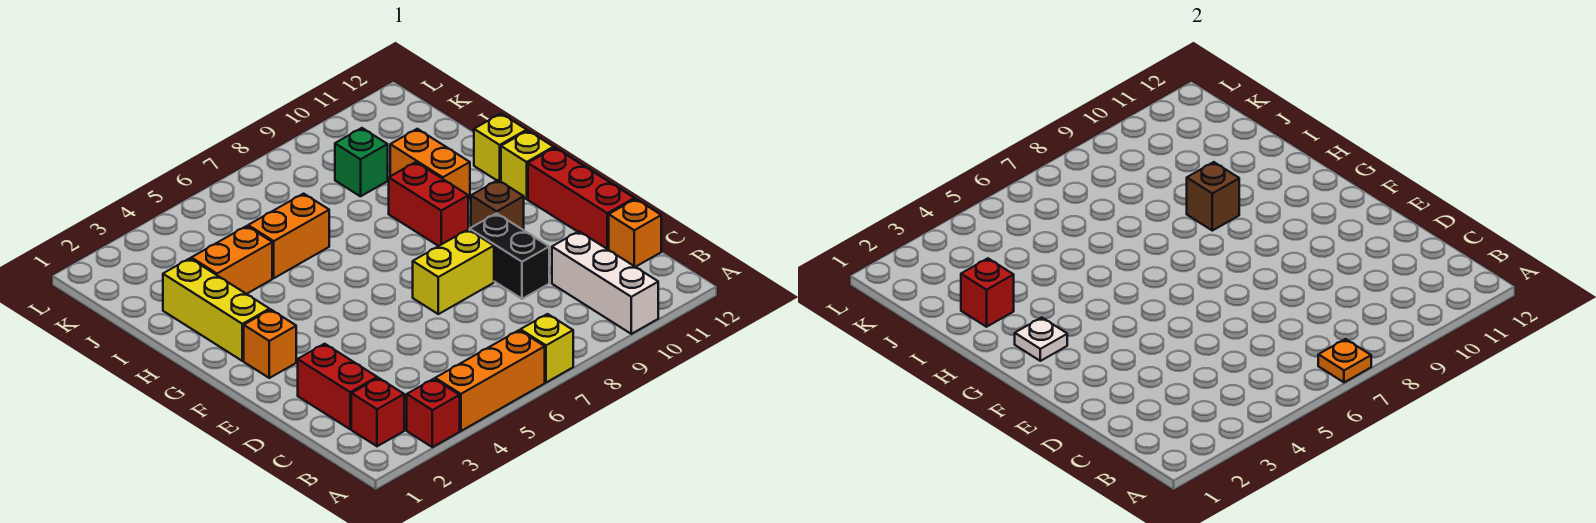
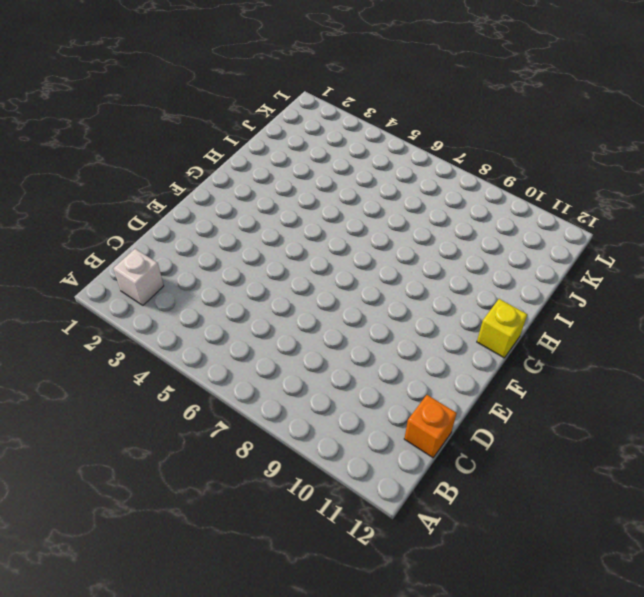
white brick B2 level 1 -> red brick B2 level 1
none -> red brick A3 level 1
none -> orange brick A4:A6 level 1
none -> yellow brick A7 level 1

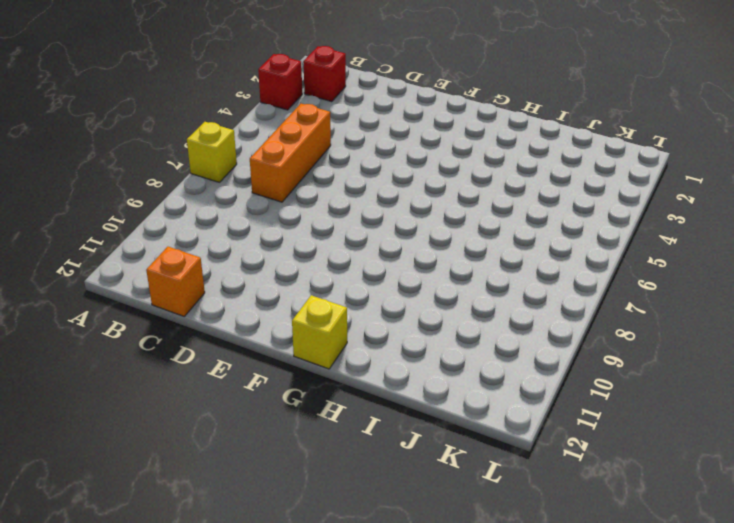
orange brick C5:C7 level 1 -> orange brick A4:A6 level 1
none -> white brick A10:C10 level 1
none -> red brick C2:D2 level 1
none -> black brick D9:E9 level 1

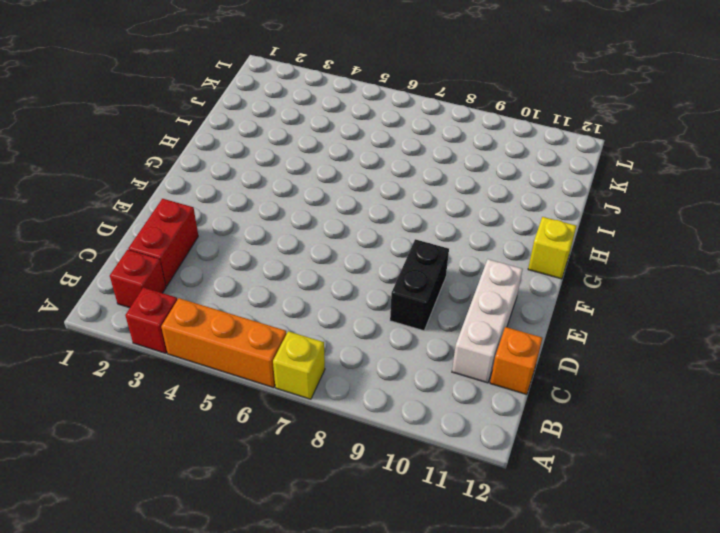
white brick C11:E11 level 1 -> white brick A10:C10 level 1
none -> red brick D12:F12 level 1
none -> yellow brick E7:E8 level 1
none -> orange brick F2 level 1

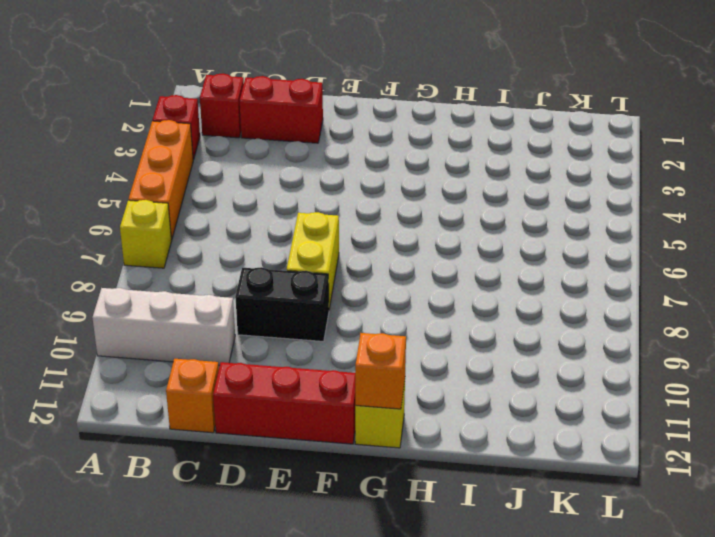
orange brick G12 level 2 -> orange brick F2 level 1
none -> brown brick F10 level 1
none -> yellow brick G2:I2 level 1
none -> red brick G9:H9 level 1

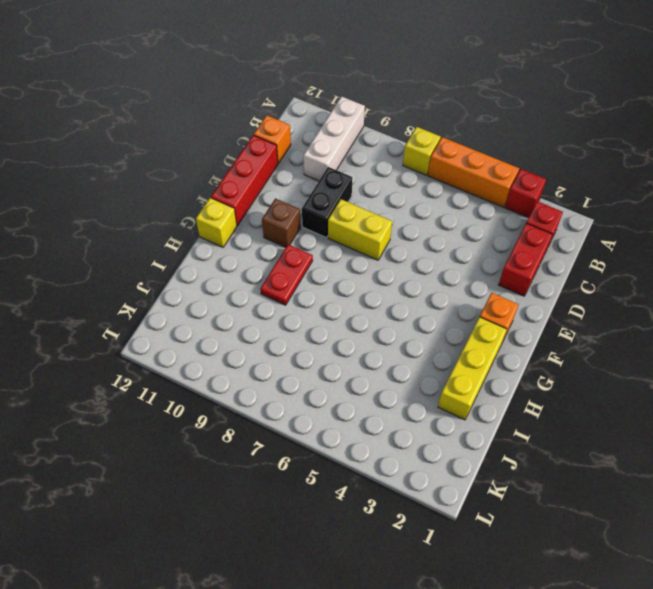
red plate G9:H9 level 1 -> red brick G9:H9 level 1
none -> orange brick H10:I10 level 1
none -> yellow brick H12 level 1
none -> orange brick I3:I4 level 1

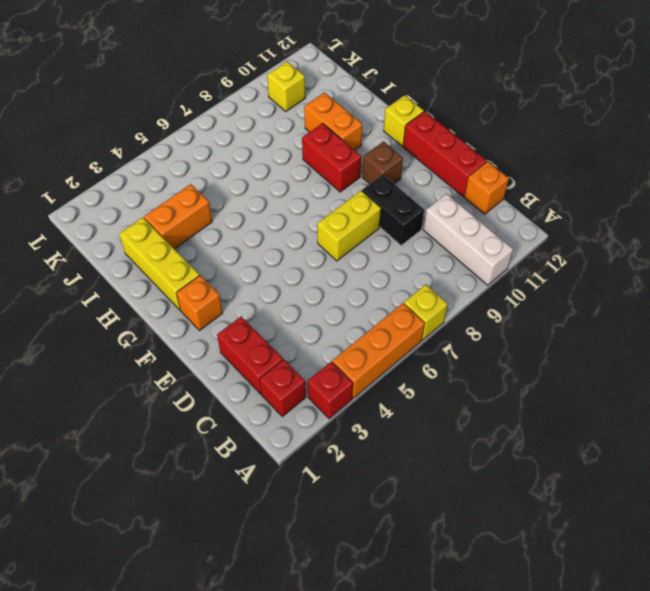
yellow brick K10 level 1 -> yellow brick H12 level 1
none -> orange brick I5:I6 level 1
none -> green brick J9 level 1
none -> orange plate A7 level 2

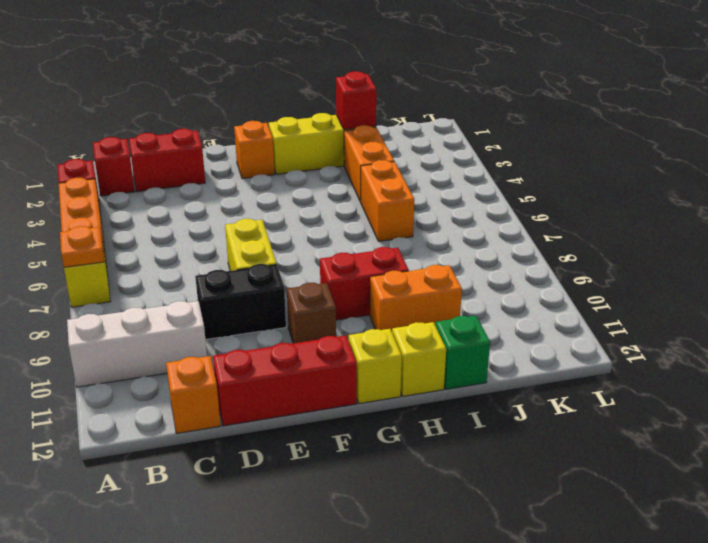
green brick I12 level 1 -> green brick J9 level 1
none -> white plate G2 level 2
none -> brown brick H9 level 2

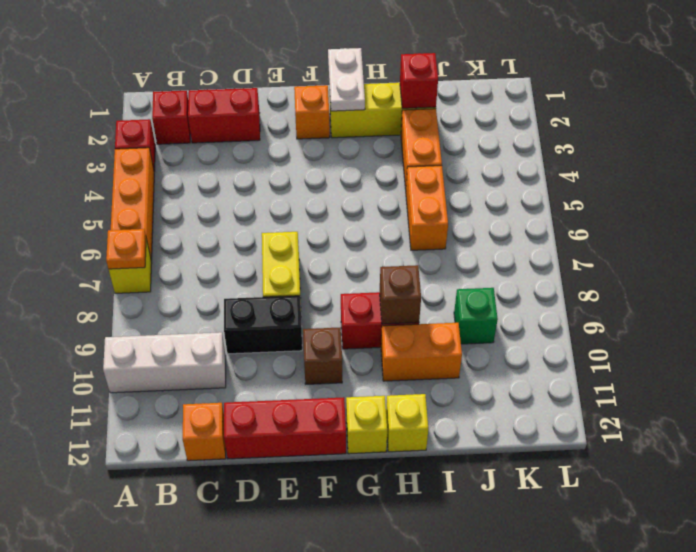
white plate G1:G2 level 2 -> white plate G2 level 2

